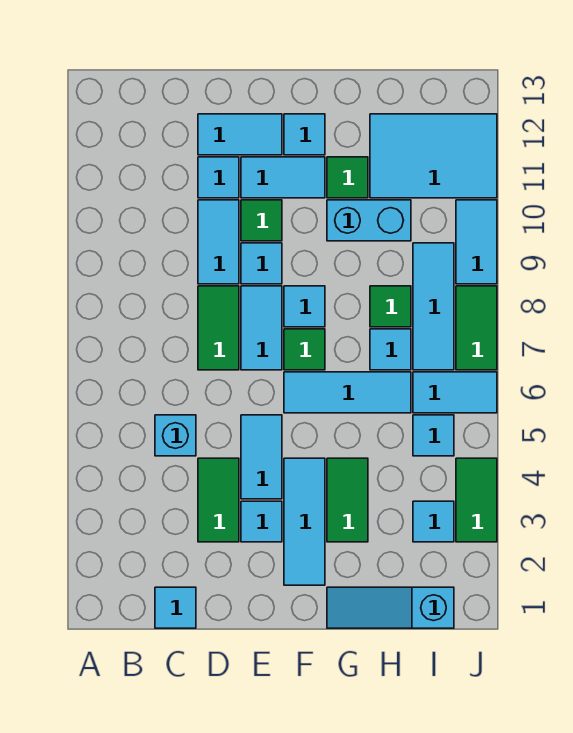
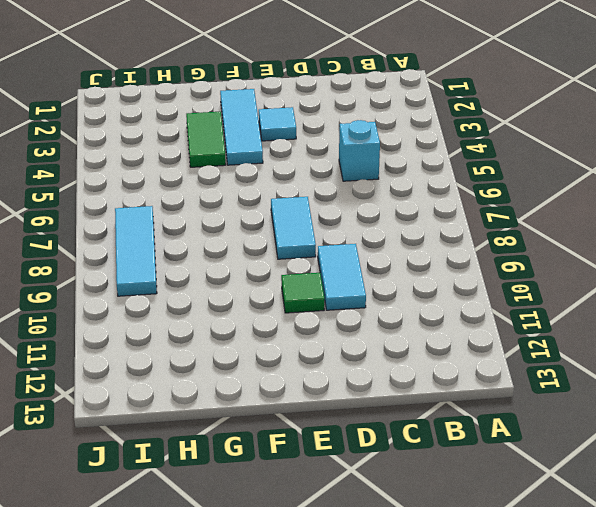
none -> cyan tile C1 level 1
none -> green tile D3:D4 level 1
none -> green tile D7:D8 level 1
none -> cyan tile D11 level 1

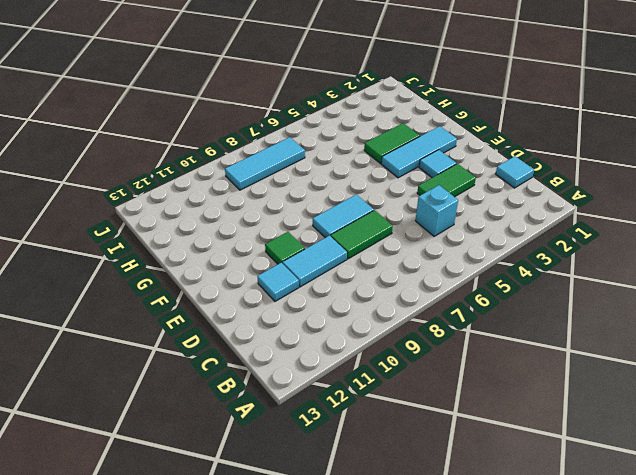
none -> cyan tile D12:E12 level 1
none -> cyan tile E4:E5 level 1
none -> cyan tile E9 level 1
none -> cyan tile E11:F11 level 1

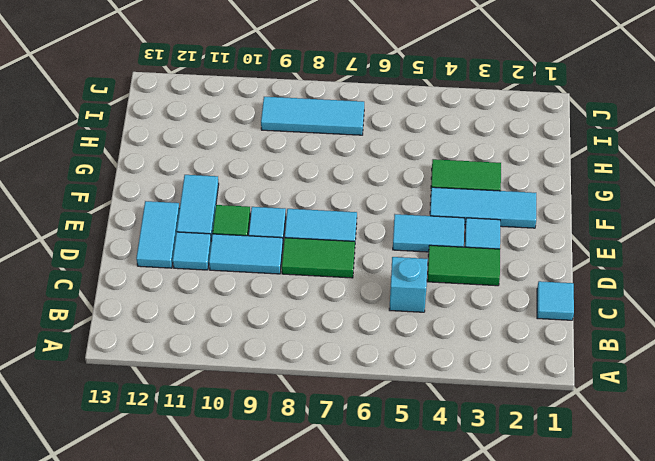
none -> cyan tile F6:H6 level 1
none -> green tile F7 level 1
none -> cyan tile F8 level 1
none -> cyan tile F12 level 1

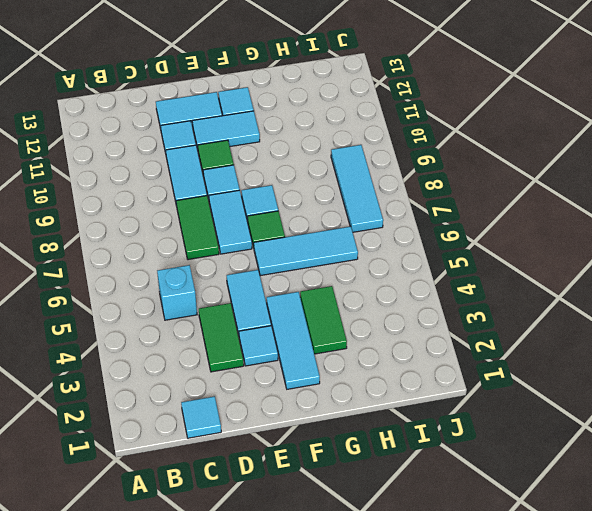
none -> cyan slope G1:I1 level 1 top I
none -> cyan brick G10:H10 level 1
none -> green tile G11 level 1
none -> cyan tile H7 level 1

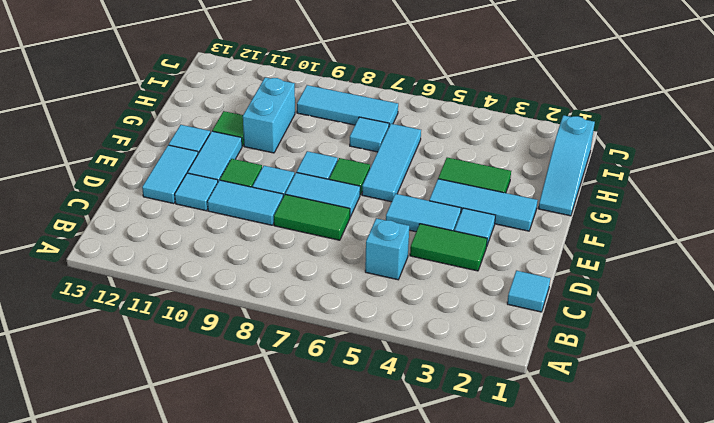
none -> green tile H8 level 1
none -> cyan tile H11:J12 level 1
none -> cyan tile I3 level 1
none -> cyan tile I5 level 1

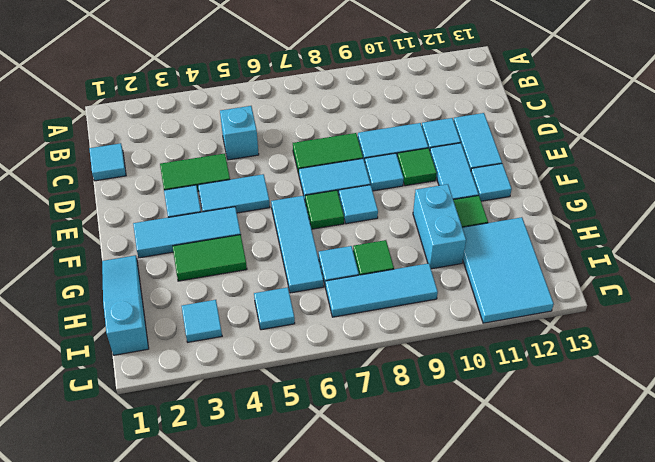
none -> cyan tile I6:J6 level 1
none -> green tile J3:J4 level 1
none -> green tile J7:J8 level 1
none -> cyan tile J9:J10 level 1

